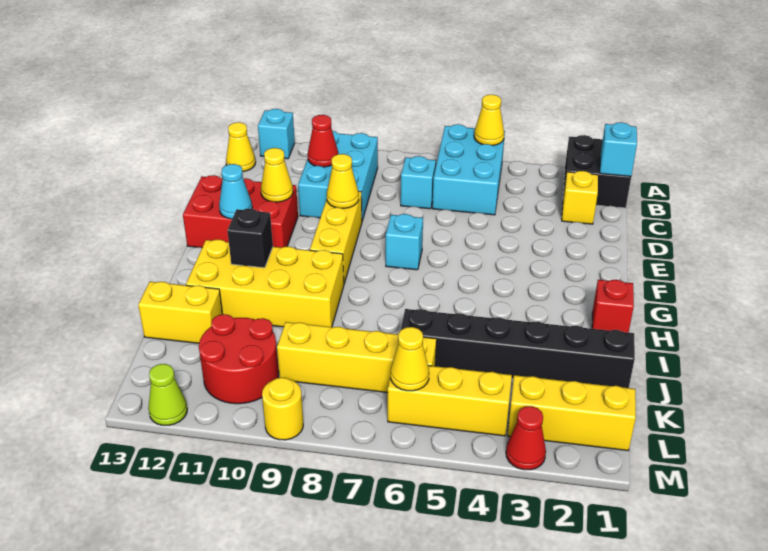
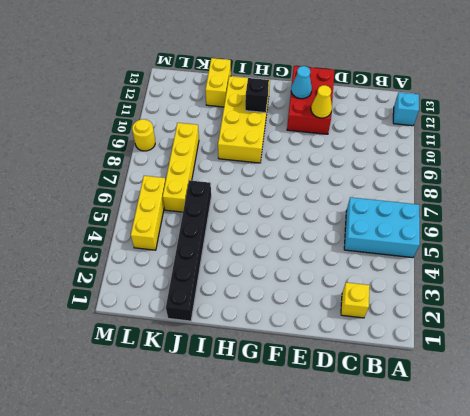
none -> black brick A1:B2 level 1
none -> cyan brick B9:D10 level 1
none -> yellow cone B13 level 1

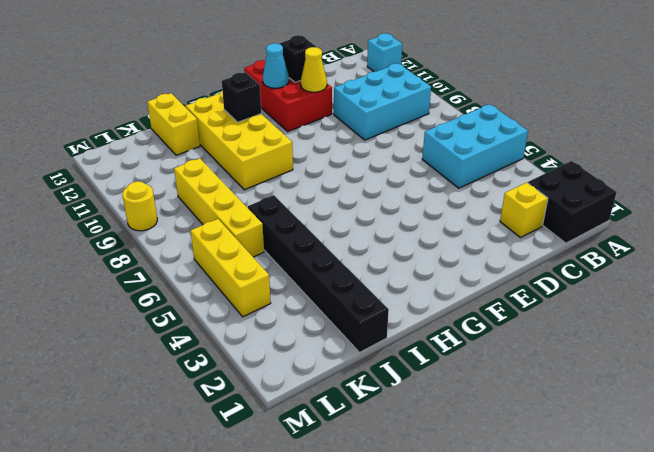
black brick E12 level 2 -> none
none -> yellow cone B13 level 1
none -> cyan brick C7 level 1
none -> yellow brick E9:G9 level 1

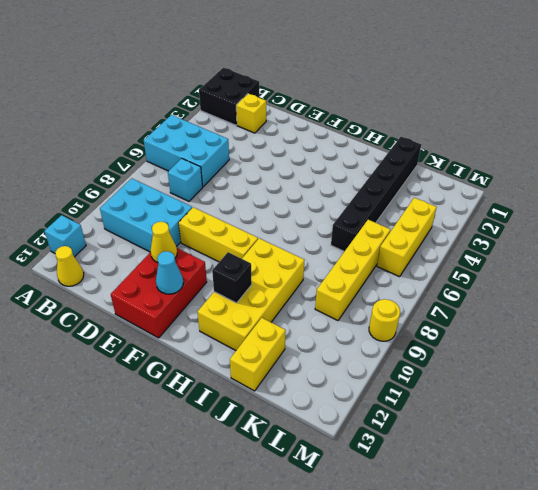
none -> cyan brick F7 level 1
none -> red brick H1 level 1
none -> red round brick K10:L11 level 1

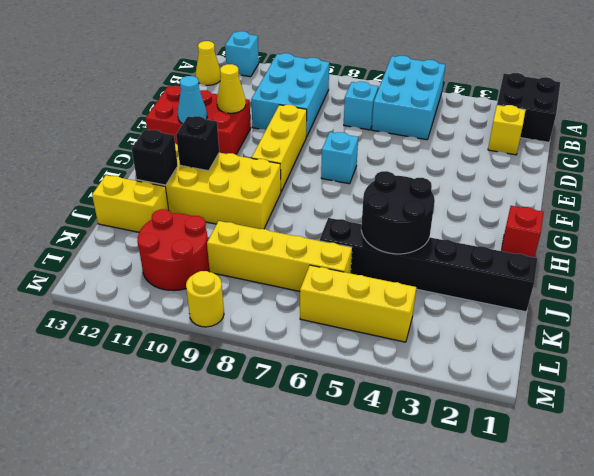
black round brick I4:J5 level 2 -> none
black brick I12 level 2 -> none
none -> yellow brick L1:L3 level 1
none -> red cone M3 level 1
none -> lime cone M12 level 1

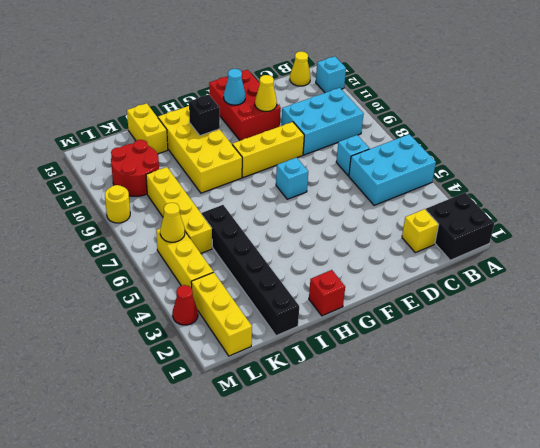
none -> lime cone M12 level 1
none -> yellow cone A5 level 2
none -> cyan brick B1 level 2

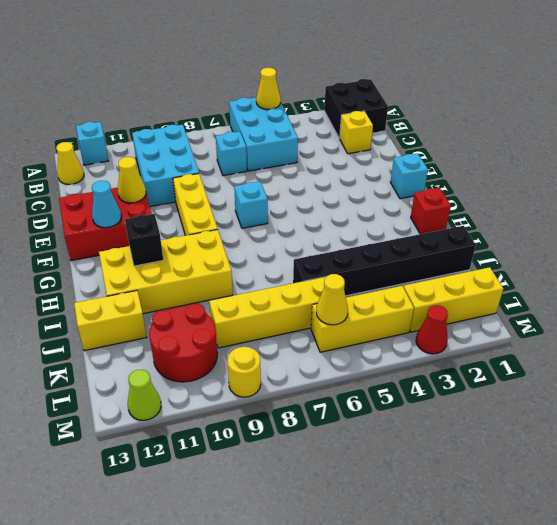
cyan brick F1 level 1 -> cyan brick B1 level 2
none -> red cone C10 level 2
none -> yellow cone E9 level 2

